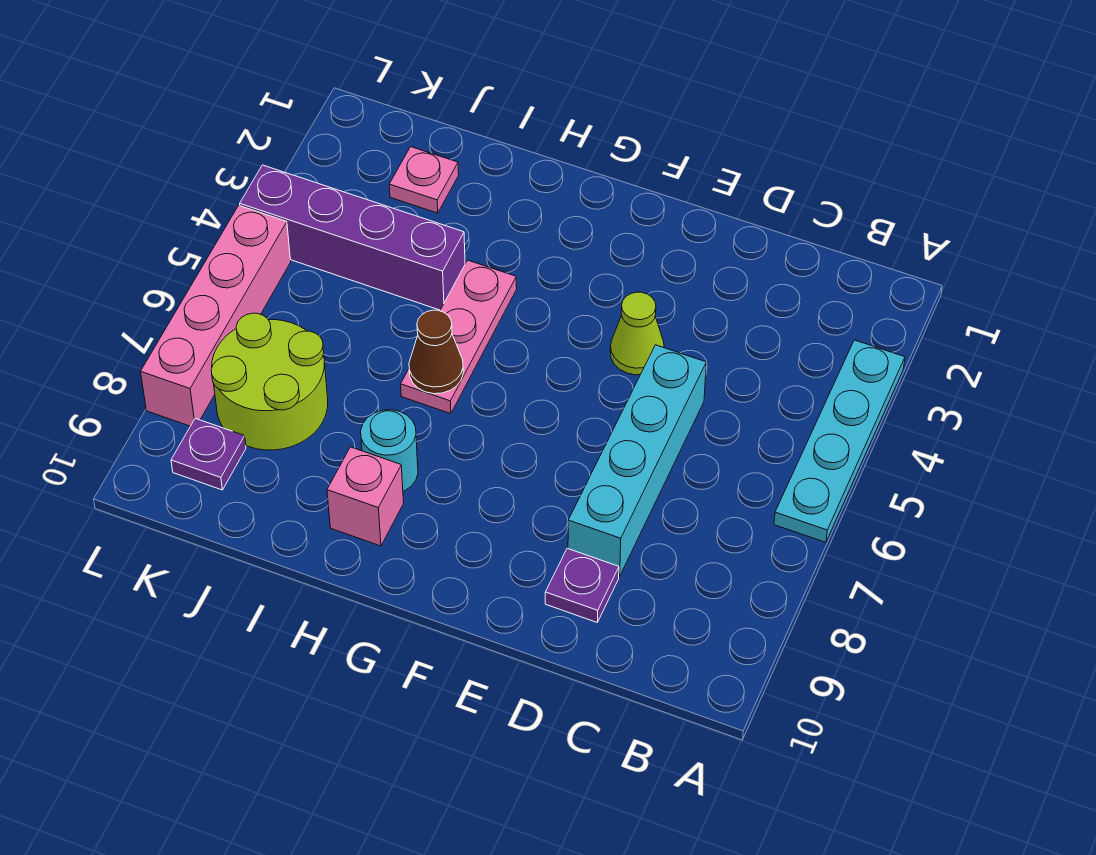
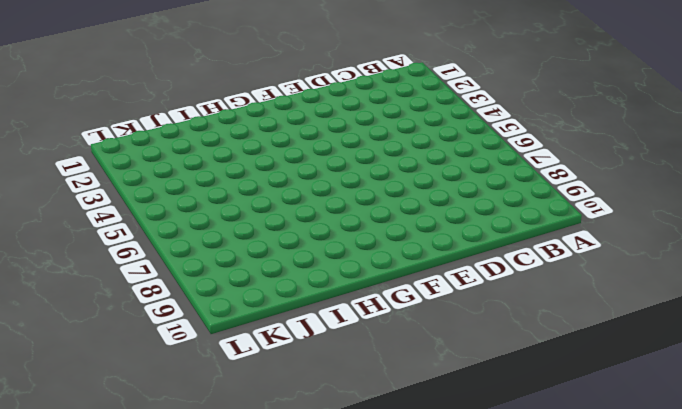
none -> cyan plate A3:A6 level 1
none -> cyan brick D5:D8 level 1
none -> purple plate D9 level 1

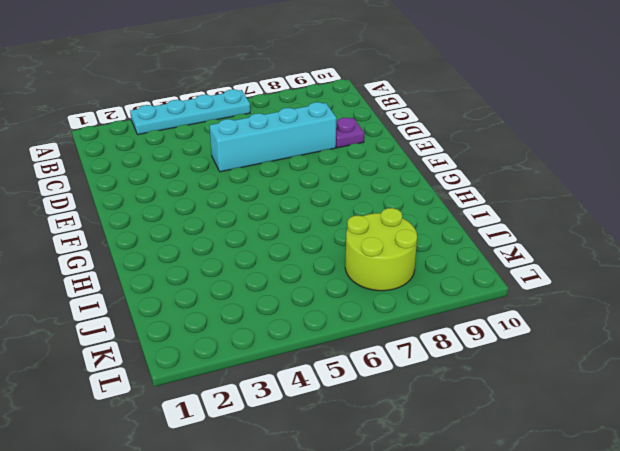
none -> lime cone E4 level 1
none -> pink plate H4:H6 level 1
none -> cyan round brick H8 level 1

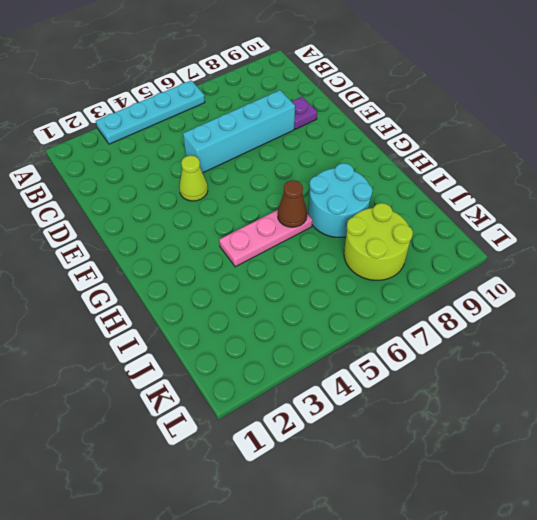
cyan round brick H7:I8 level 1 -> cyan round brick H8 level 1
none -> pink brick H9 level 1
none -> purple brick I4:L4 level 1
none -> pink plate J2 level 1

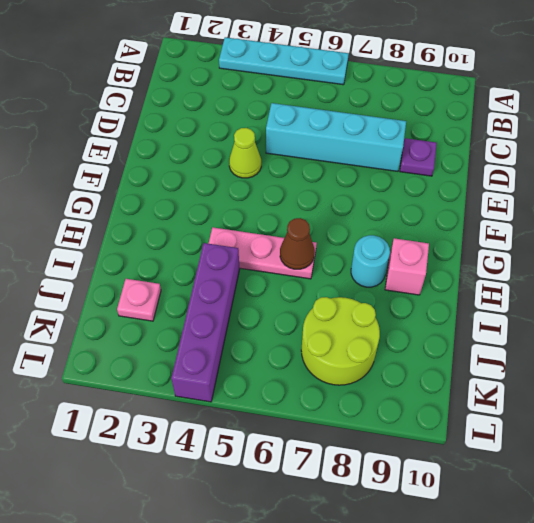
none -> purple plate K9 level 1
none -> pink brick L5:L8 level 1

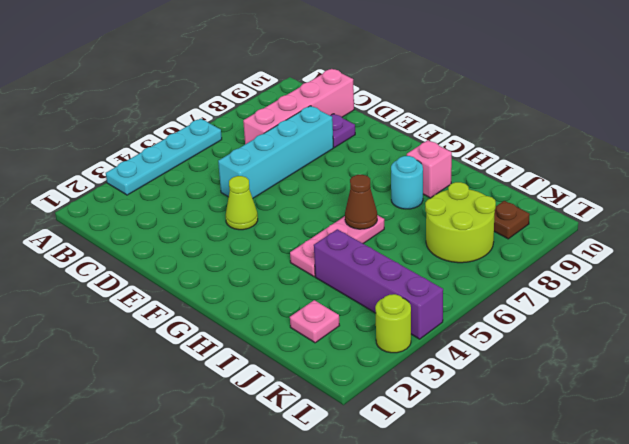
pink brick C7:C10 level 1 -> pink brick L5:L8 level 1
brown plate K9 level 1 -> purple plate K9 level 1
lime round brick L3 level 1 -> none

